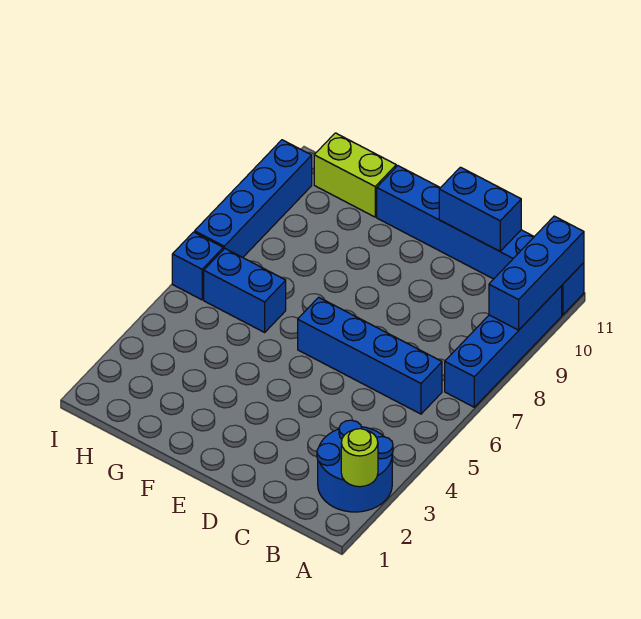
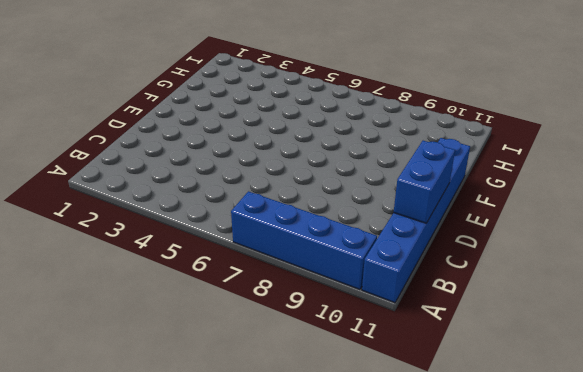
none -> blue round brick A2:B3 level 1
none -> blue brick B6:E6 level 1

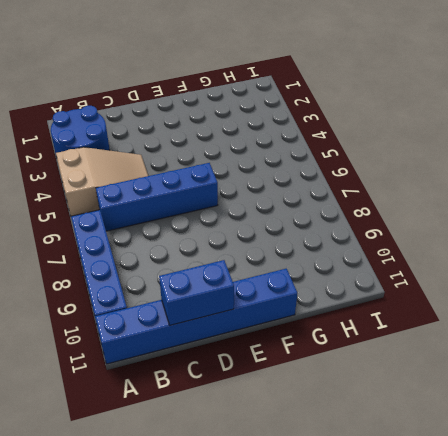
tan slope A4:C5 level 1 top A -> none
none -> blue brick G6:H6 level 1
none -> lime brick G11:H11 level 1

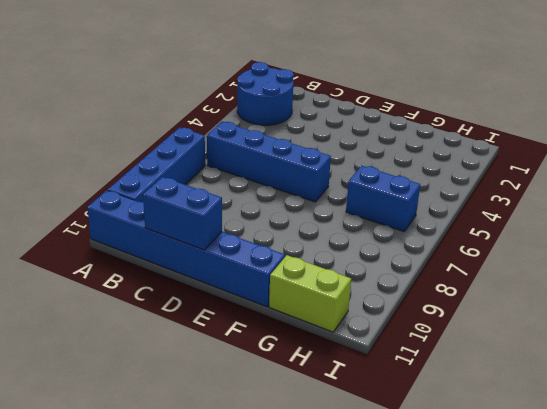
none -> blue brick I6 level 1
none -> blue brick I7:I10 level 1

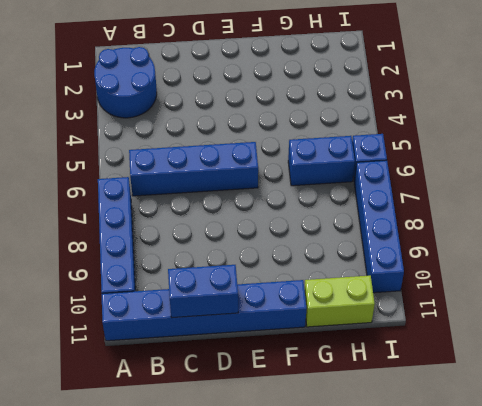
none -> lime round brick A2 level 2
none -> blue brick A9:A11 level 2

